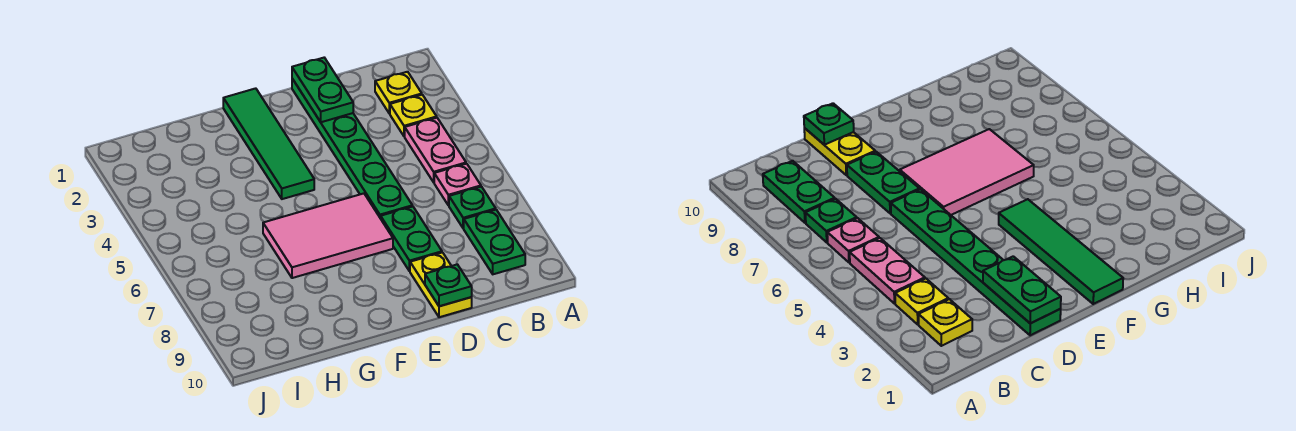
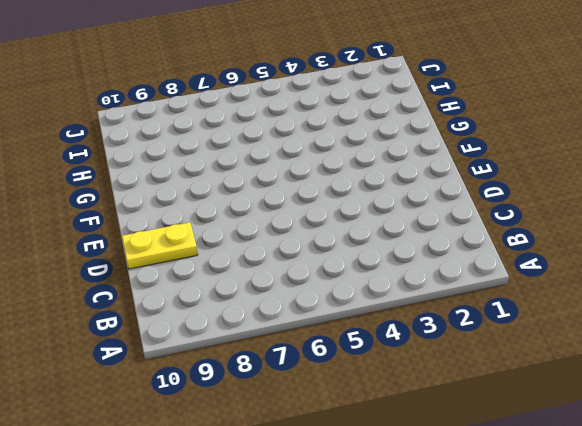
none -> yellow plate B2 level 1
none -> yellow plate B3 level 1
none -> pink plate B4:B5 level 1

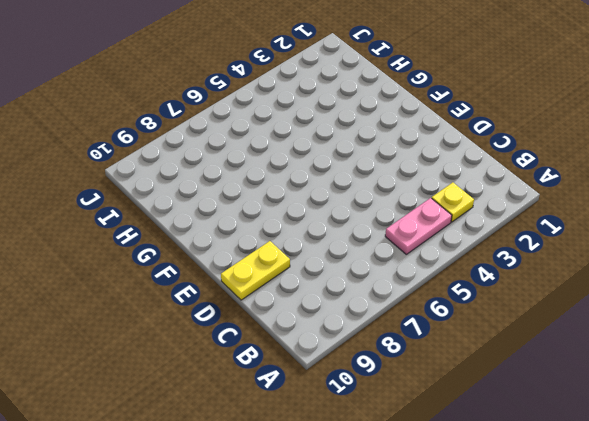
none -> yellow plate B2 level 1
none -> pink plate B6 level 1
none -> green plate B7 level 1

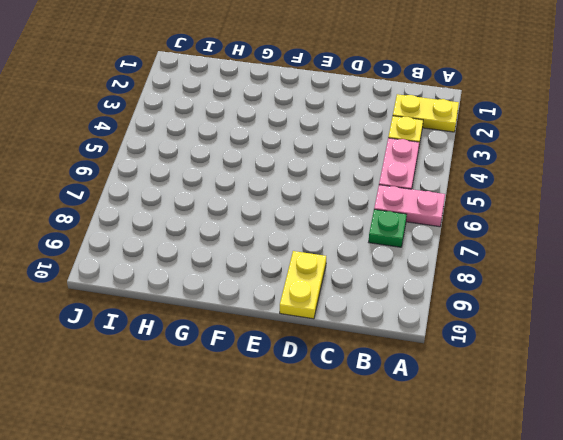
yellow plate A2:B2 level 1 -> yellow plate B2 level 1
pink plate A6:B6 level 1 -> pink plate B6 level 1
none -> green plate B8:B9 level 1
none -> green plate D1:D6 level 1
none -> green plate D7:D8 level 1

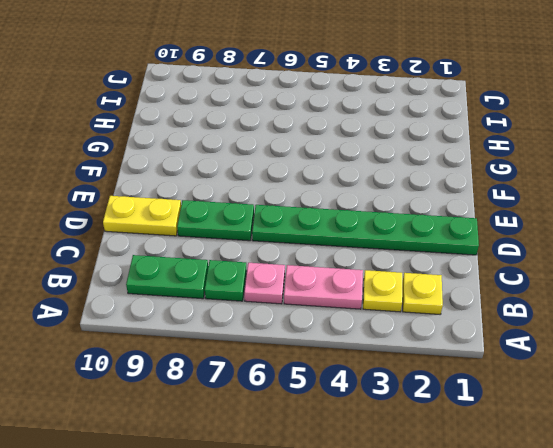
none -> pink tile E6:G7 level 1
none -> green tile F1:F4 level 1
none -> green plate D1:D2 level 2

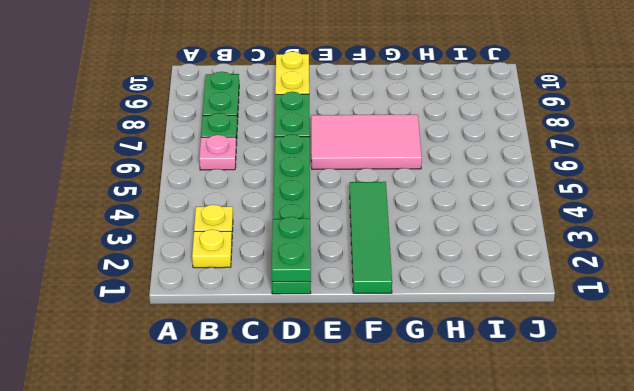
none -> pink plate B4:B5 level 1
none -> green plate D10 level 2

